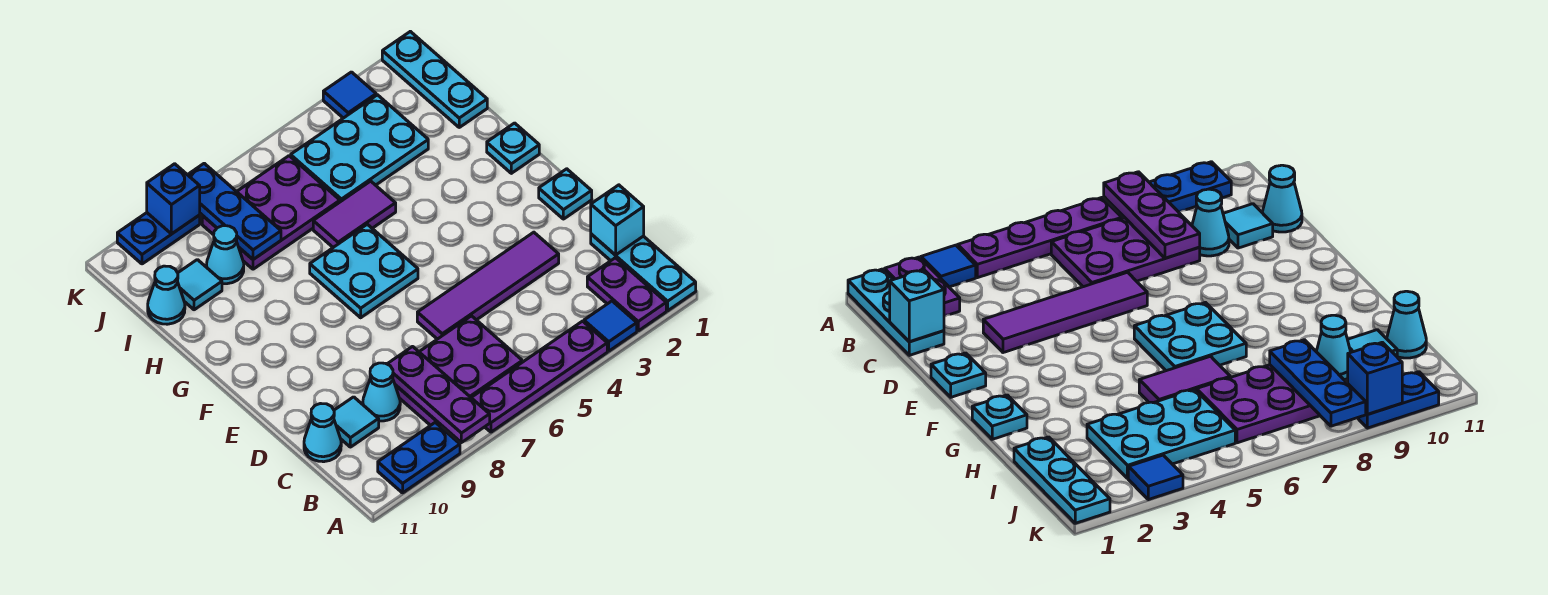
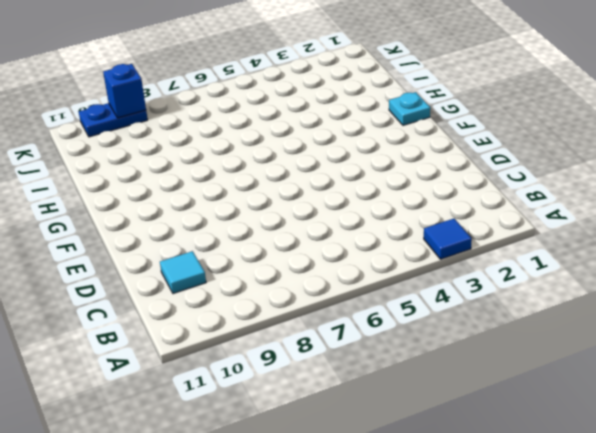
none -> cyan plate A1:C1 level 1
none -> purple plate A2:B2 level 1
none -> purple plate A4:A7 level 1

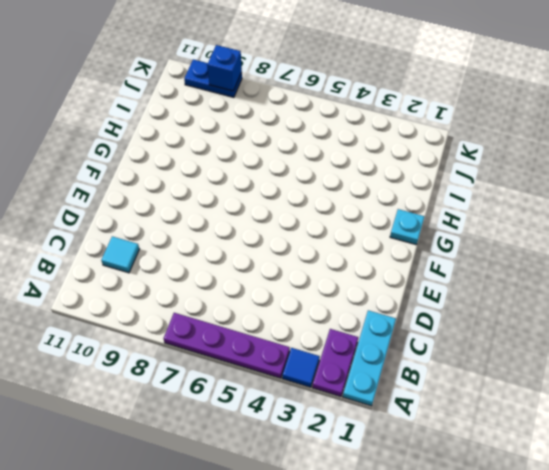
none -> blue plate A9:A10 level 1
none -> purple plate B6:C8 level 1
none -> cyan cone C9 level 1

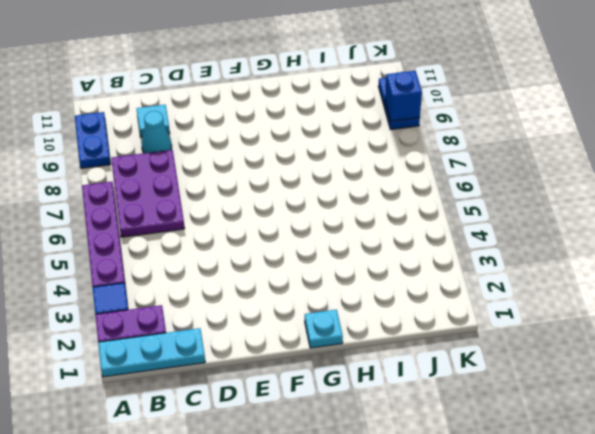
none -> cyan cone C11 level 1
none -> purple tile D3:D6 level 1
none -> cyan plate E1 level 1

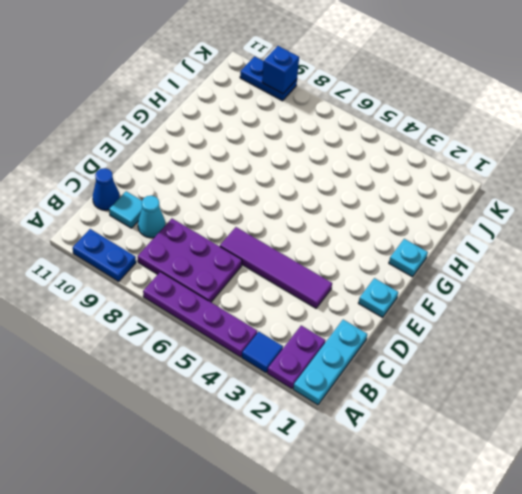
blue cone C11 level 1 -> cyan cone C11 level 1
none -> cyan plate F6:G7 level 1
none -> purple tile H5:H6 level 1
none -> cyan plate I1:K1 level 1

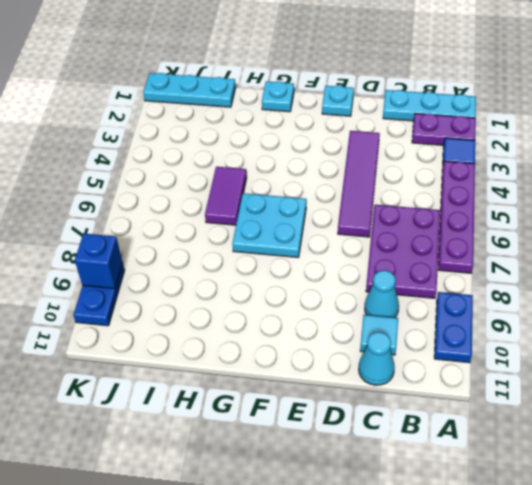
none -> cyan plate I3:J5 level 1
none -> purple plate I6:J8 level 1
none -> cyan cone I9 level 1

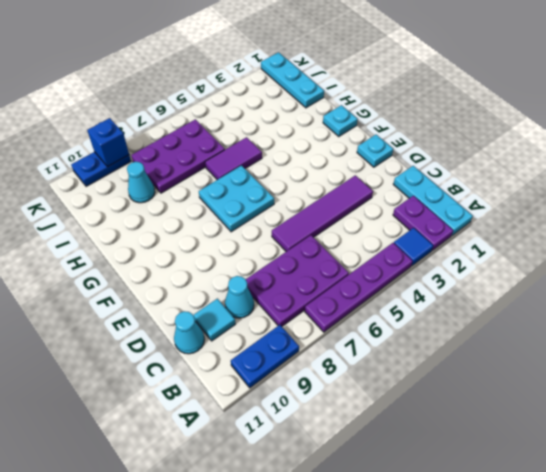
none -> cyan plate I3:J5 level 1
none -> cyan tile I10 level 1
none -> cyan cone I11 level 1

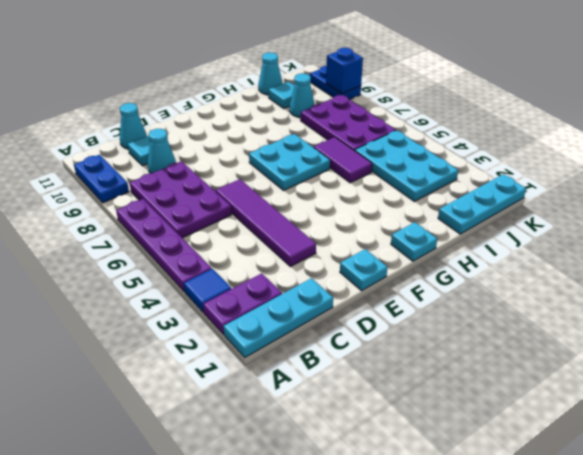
none -> blue tile K3 level 1
none -> purple plate A8:C8 level 2
none -> cyan brick C1 level 2

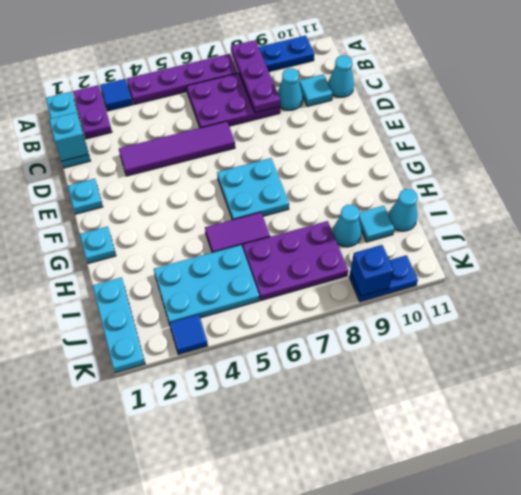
none -> blue plate I8:K8 level 2

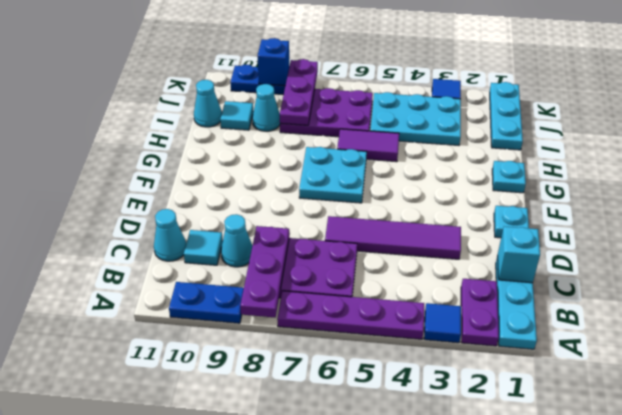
purple plate I8:K8 level 2 -> blue plate I8:K8 level 2

